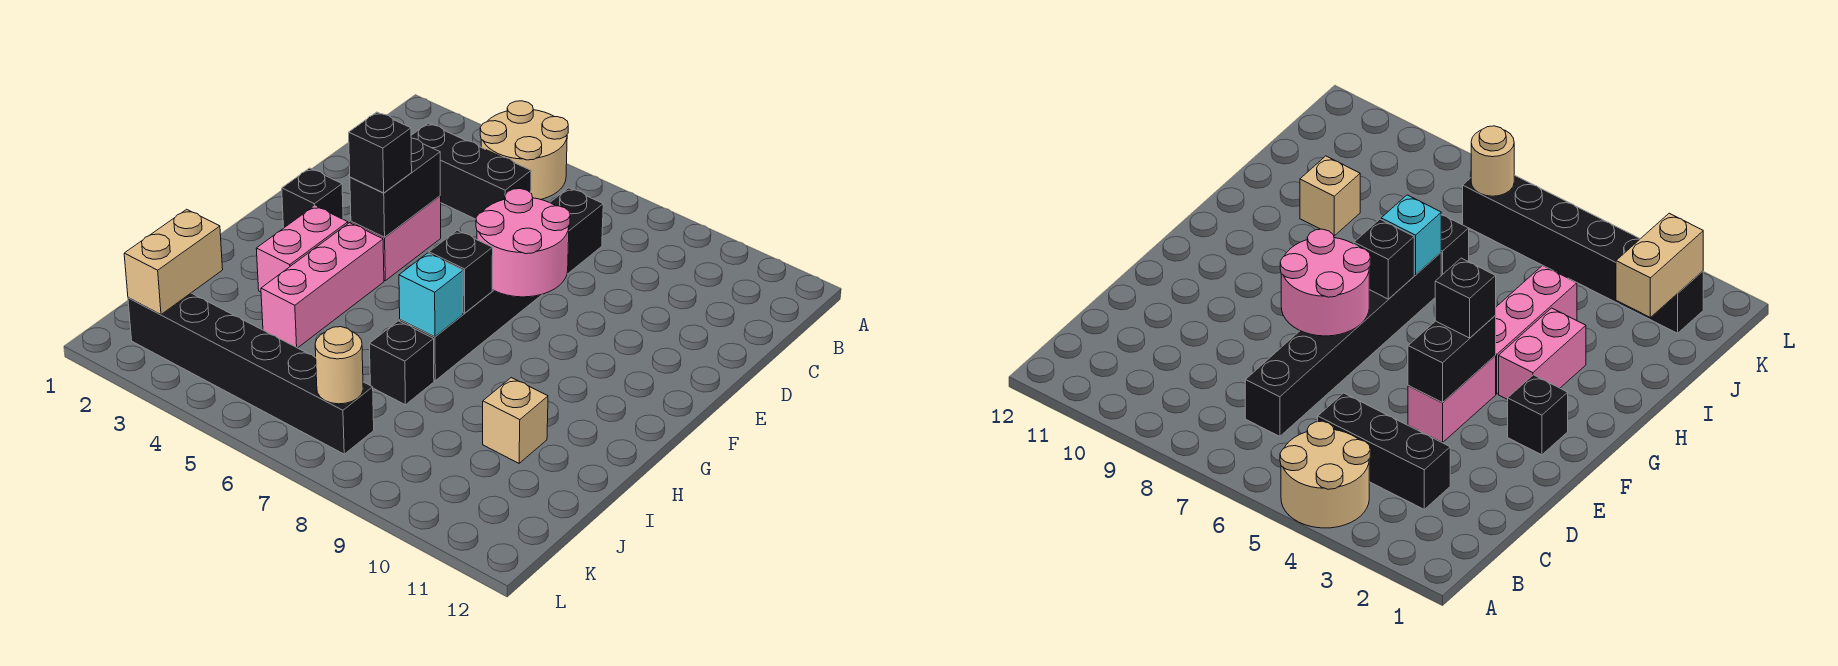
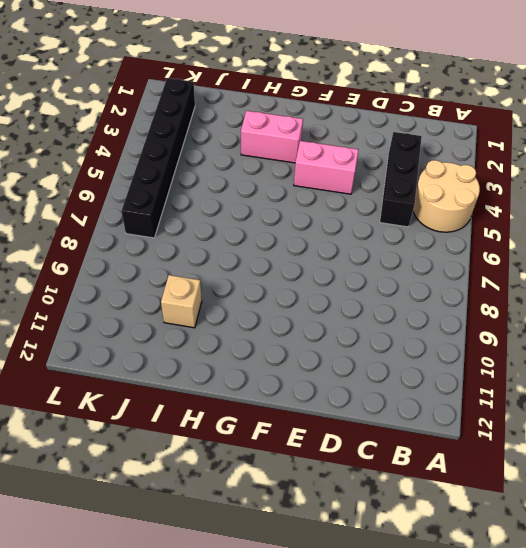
none -> black brick C7:H7 level 1
none -> black brick F2 level 1
none -> pink brick G4:I4 level 1

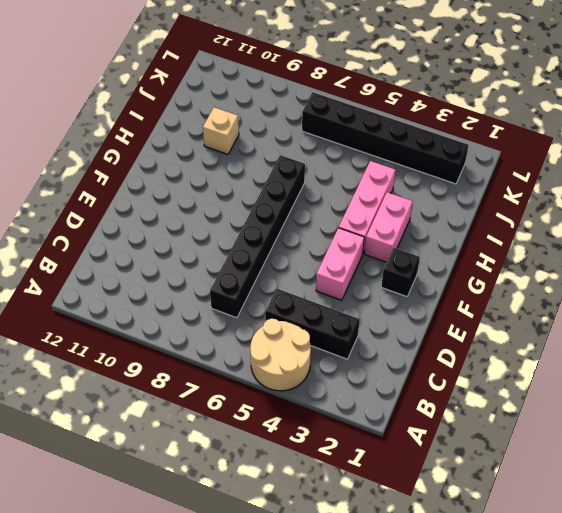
none -> black brick I7 level 1
none -> black brick E4:F4 level 2
none -> pink round brick E7:F8 level 2

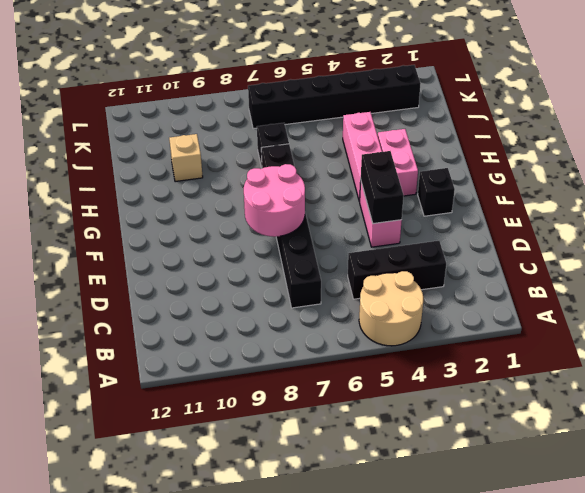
none -> black brick G7 level 2
none -> cyan brick H7 level 2
none -> tan brick J2:K2 level 2

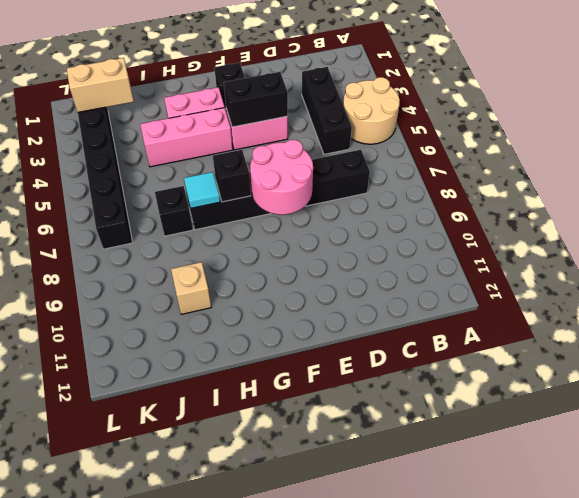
cyan tile H7 level 2 -> cyan brick H7 level 2
none -> tan round brick K7 level 2
none -> black brick F4 level 3

